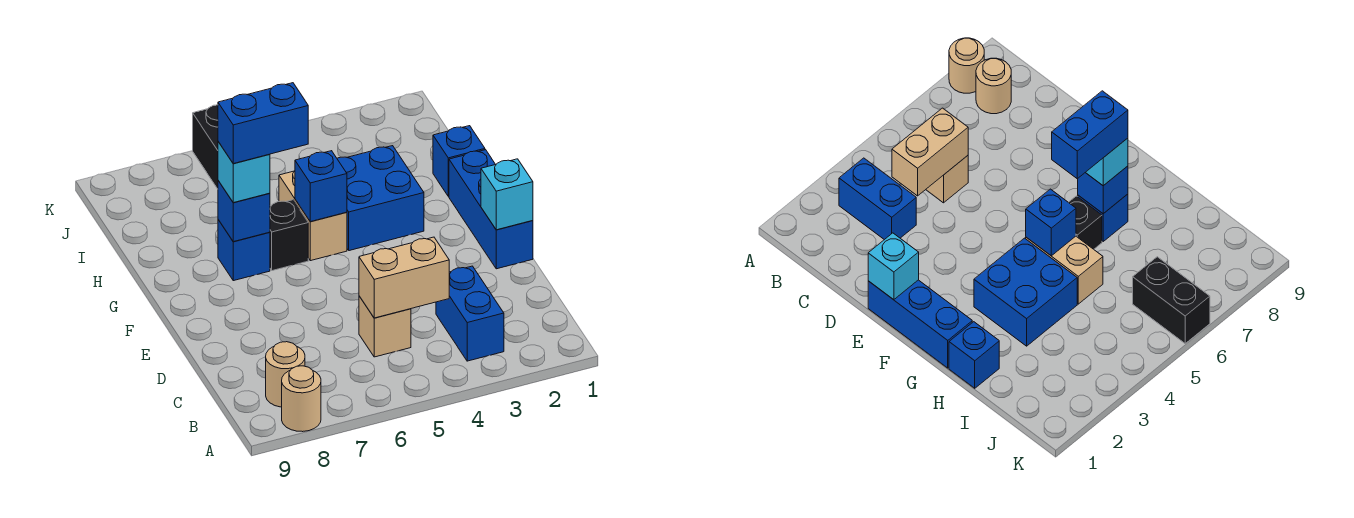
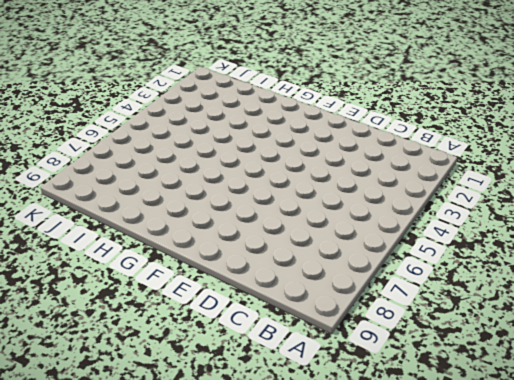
none -> tan round brick A8 level 1
none -> blue brick B3:C3 level 1
none -> tan round brick B8 level 1

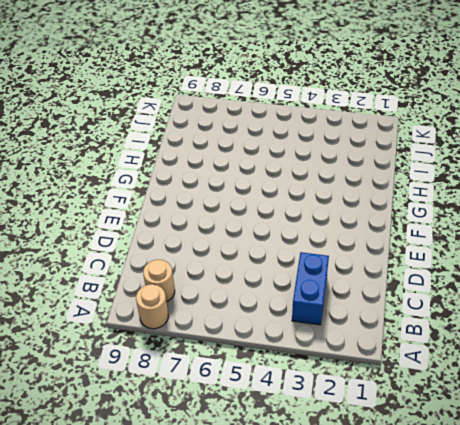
none -> tan brick C5 level 1
none -> blue brick E1:G1 level 1
none -> blue brick G3:H4 level 1

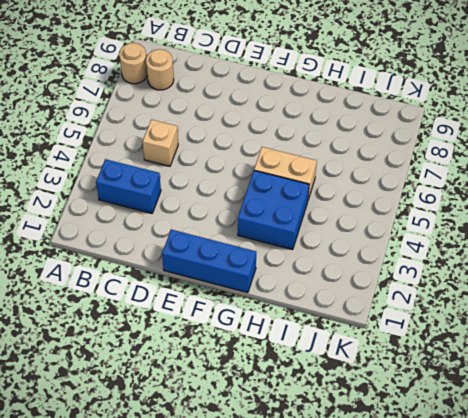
none -> black brick G6 level 1
none -> blue brick G7 level 1
none -> blue brick H1 level 1

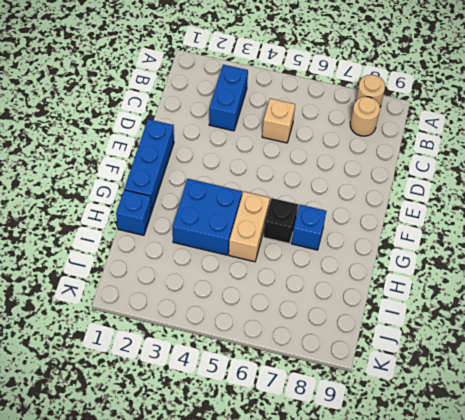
none -> black brick J6:K6 level 1
none -> tan brick C4:C5 level 2
none -> cyan brick E1 level 2

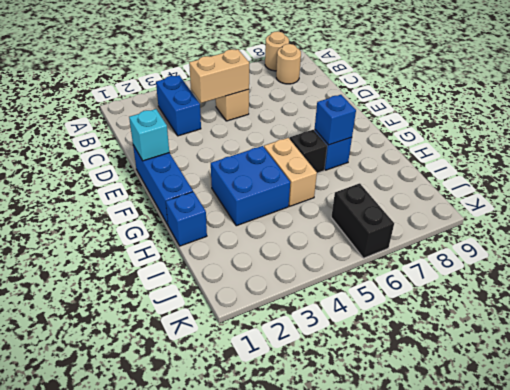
none -> blue brick G5 level 2
none -> cyan brick G7 level 3
none -> blue brick G6:G7 level 4

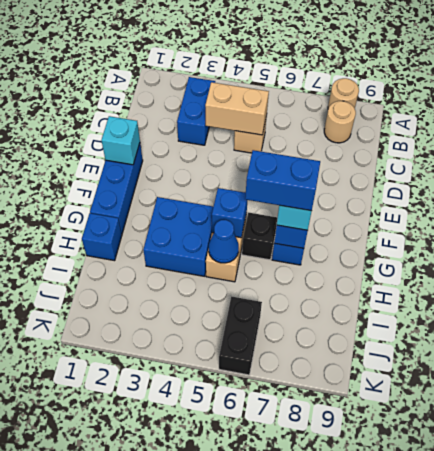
blue cone H5 level 2 -> none

